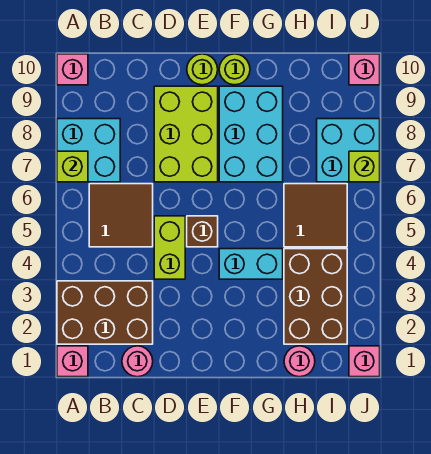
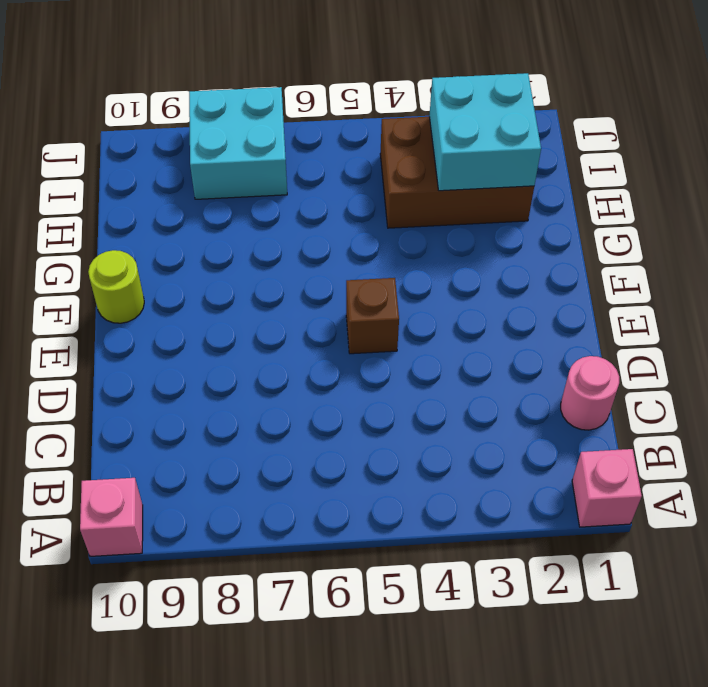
cyan brick H2:I3 level 2 -> cyan brick A7:B8 level 1
none -> brown brick A2:C3 level 1
none -> brown tile B5:C6 level 1
none -> lime brick D4:D5 level 1

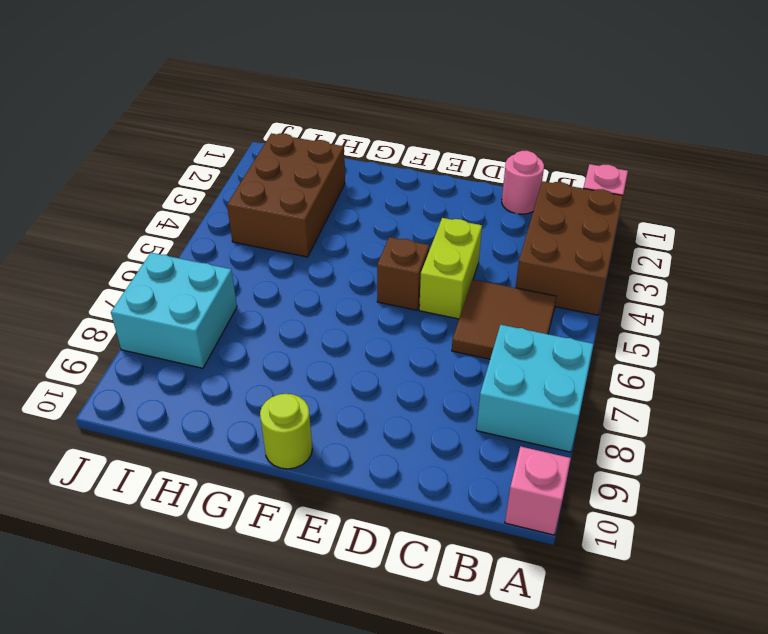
brown brick A2:B4 level 1 -> brown brick A2:C3 level 1
none -> lime brick D7:E9 level 1
none -> lime round brick E10 level 1
none -> cyan brick F4:G4 level 1

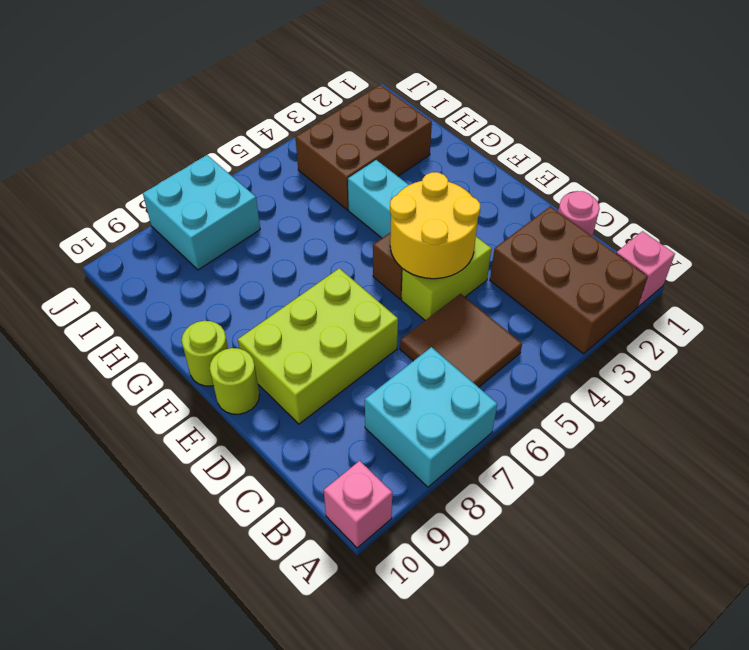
yellow round brick D4:E5 level 2 -> none
none -> cyan brick F7:G9 level 1
none -> pink round brick H1 level 1
none -> brown tile H5:I6 level 1

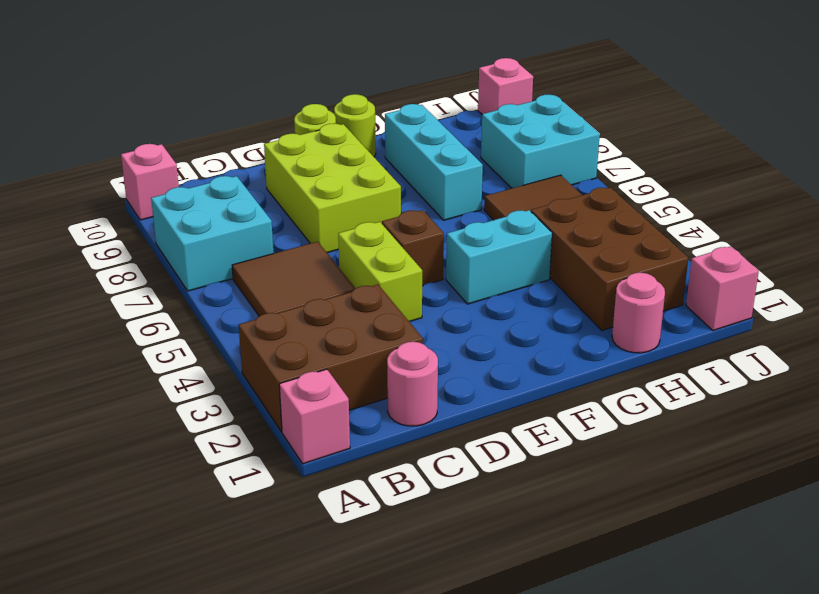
cyan brick G7:G9 level 1 -> cyan brick F7:G9 level 1
none -> lime brick A7 level 2
none -> lime brick J7 level 2

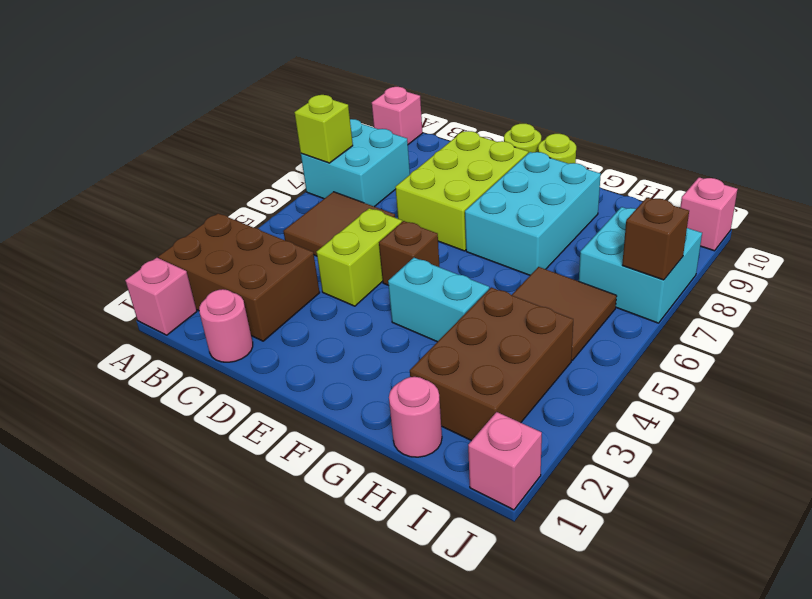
brown brick J7 level 2 -> lime brick J7 level 2

